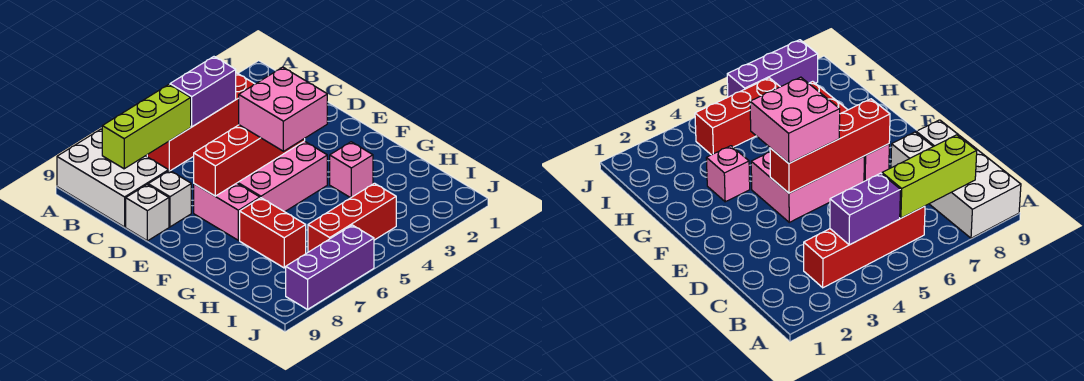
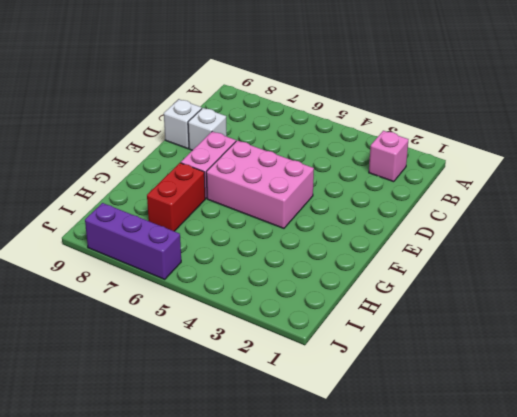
pink brick B2 level 1 -> pink brick G3 level 1
none -> white brick A8:C9 level 1
none -> red brick B3:B6 level 1
none -> red brick I4:I6 level 1

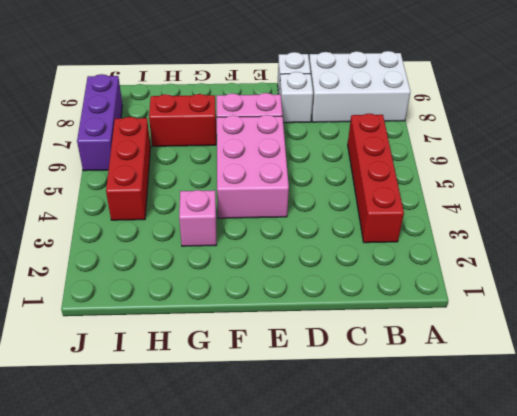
none -> purple brick B4:B5 level 2
none -> lime brick B6:B8 level 2
none -> red brick E4:E7 level 2

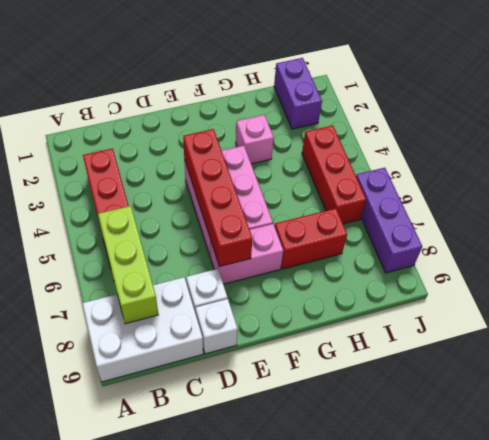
purple brick I1:I2 level 1 -> purple brick B4:B5 level 2
none -> pink brick E4:F5 level 3

